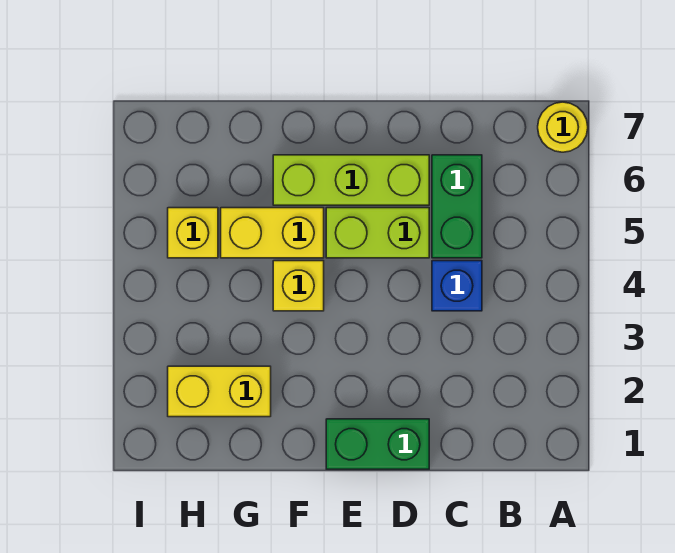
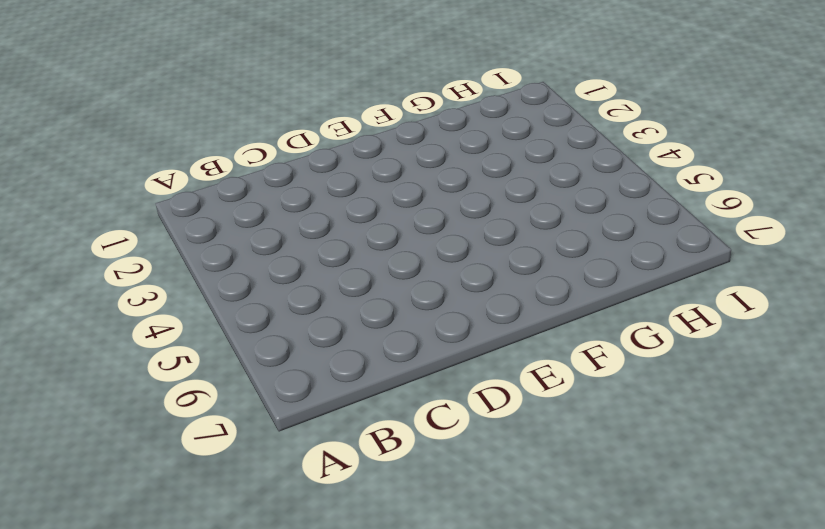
none -> yellow round brick A7 level 1
none -> blue brick C4 level 1

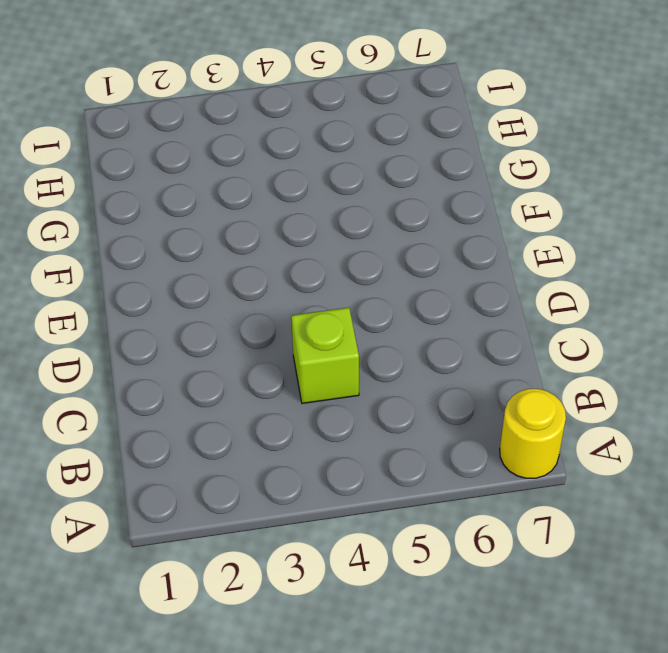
lime brick C4 level 1 -> blue brick C4 level 1
none -> green brick C5:C6 level 1
none -> green brick D1:E1 level 1

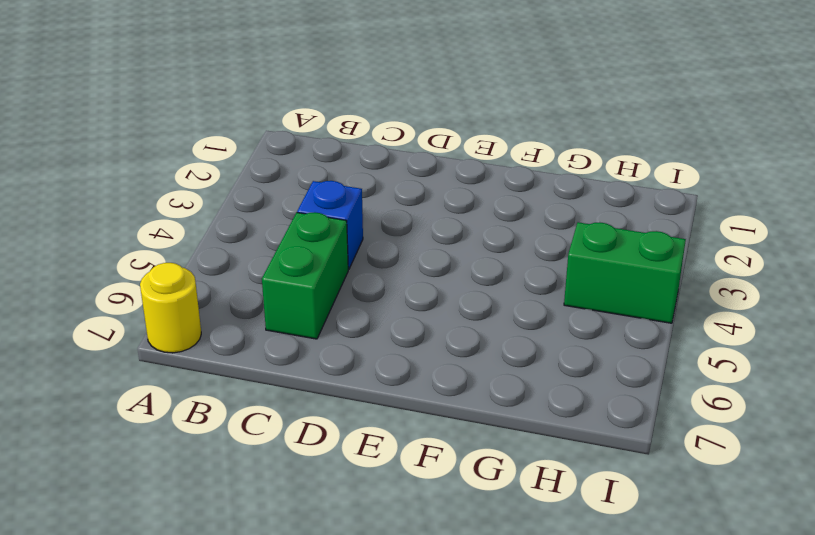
green brick H4:I4 level 1 -> green brick D1:E1 level 1
none -> lime brick D5:E5 level 1
none -> lime brick D6:F6 level 1

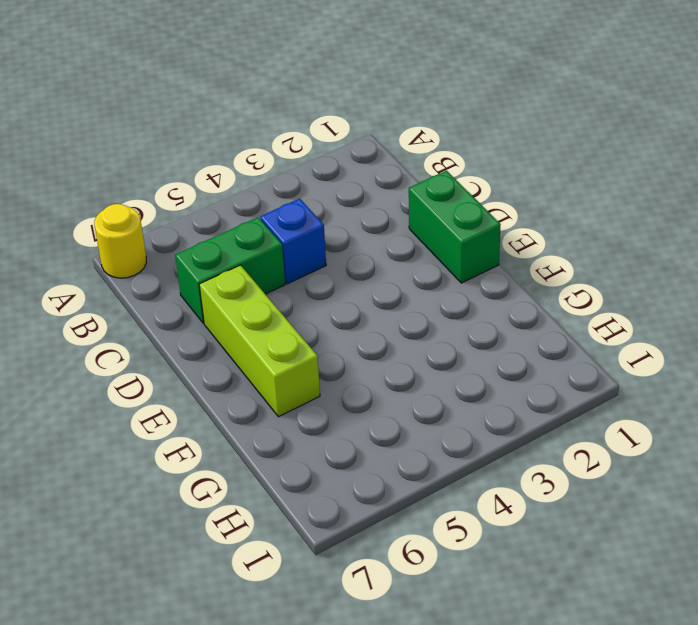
none -> lime brick D5:E5 level 1
none -> yellow brick F4 level 1

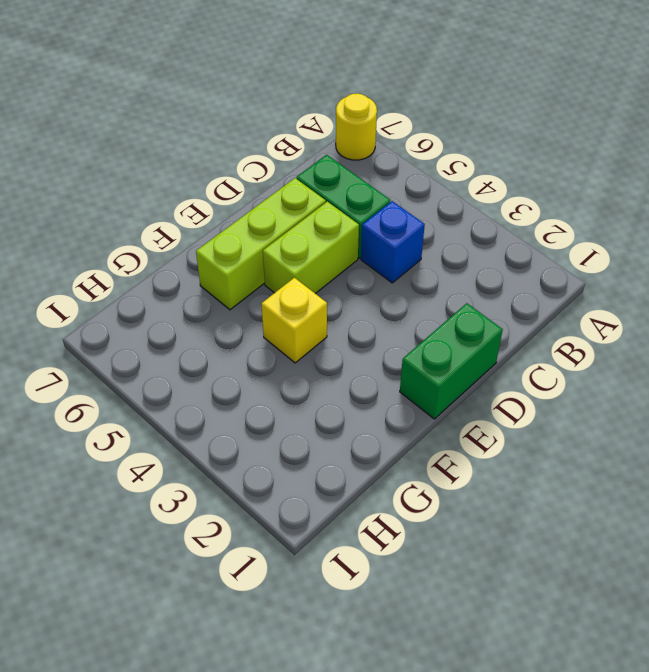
none -> yellow brick F5:G5 level 1
none -> yellow brick G2:H2 level 1

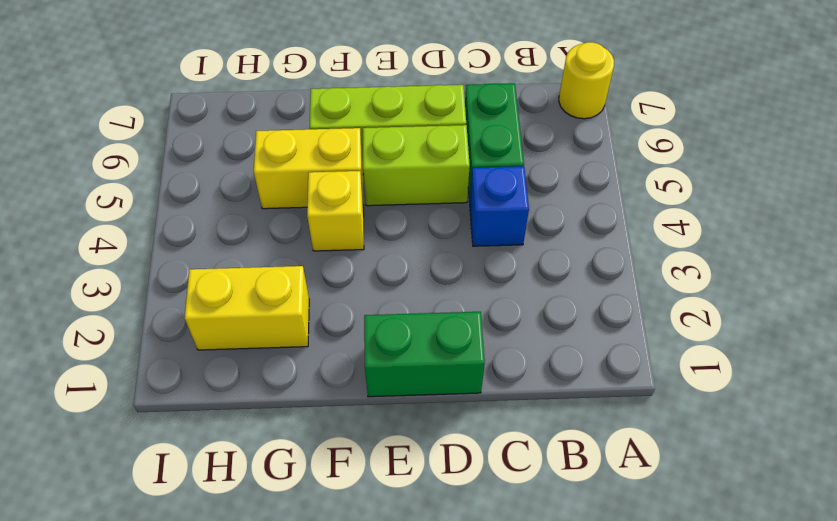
none -> yellow brick H5 level 1

